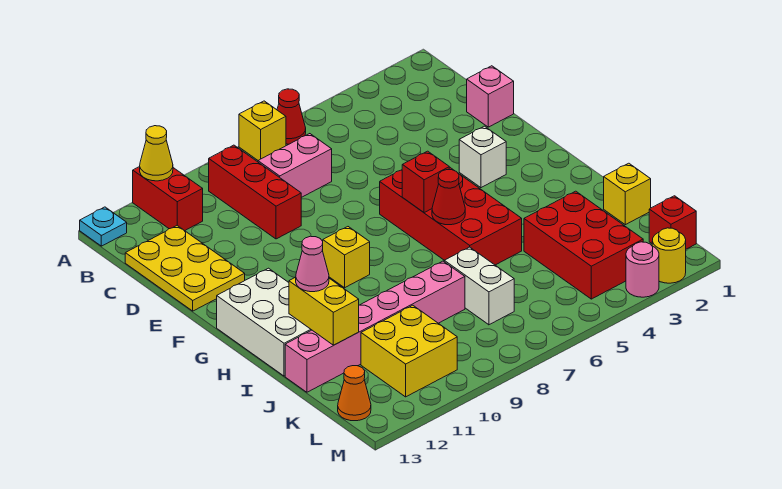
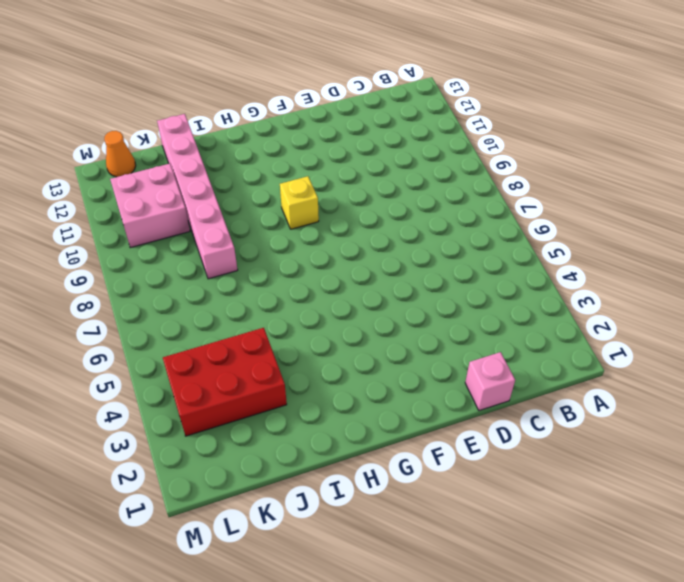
pink brick K10:L11 level 1 -> yellow brick K10:L11 level 1
none -> red cone A6 level 1
none -> yellow brick A7 level 1
none -> red brick A11:B11 level 1

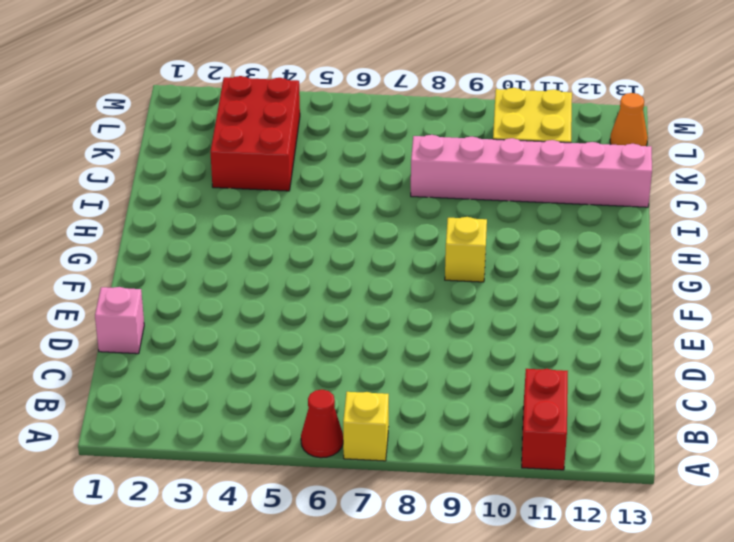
none -> cyan plate A13 level 1
none -> red brick B9:D9 level 1
none -> pink brick C7:C8 level 1

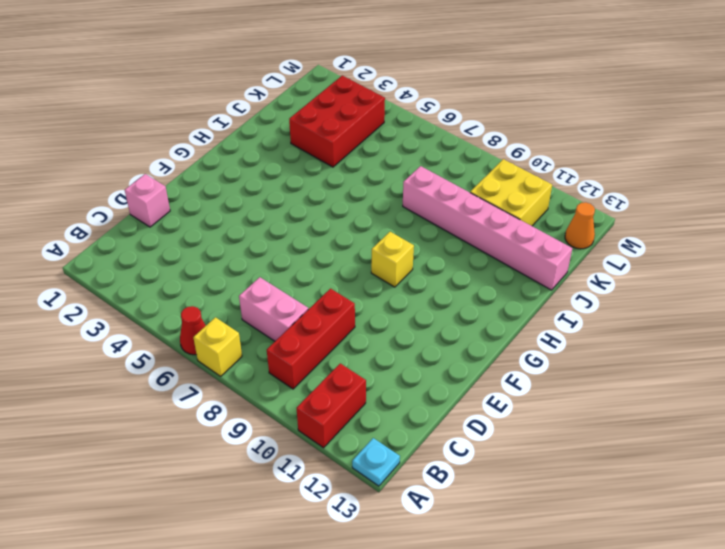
none -> yellow plate C12:E13 level 1
none -> white brick F3 level 1
none -> red brick F5:I6 level 1

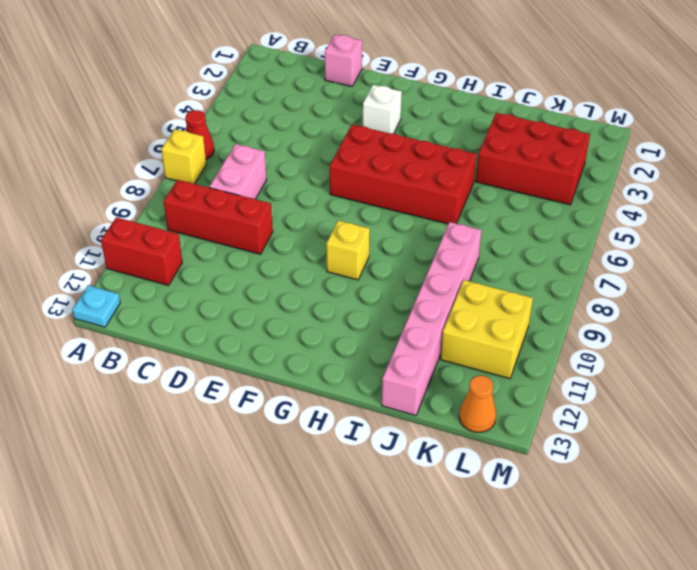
none -> yellow plate C12:E13 level 1
none -> white brick G12:I13 level 1
none -> yellow brick J1 level 1

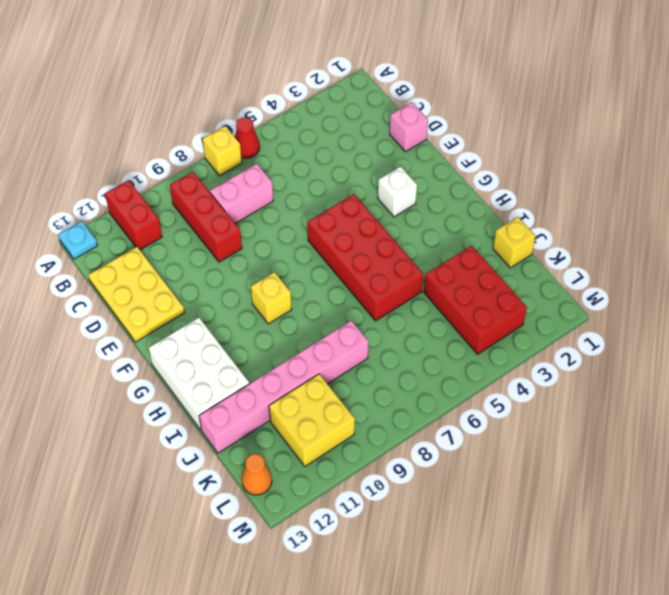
none -> white brick J7:K7 level 1
none -> red brick L1 level 1
none -> yellow round brick M2 level 1

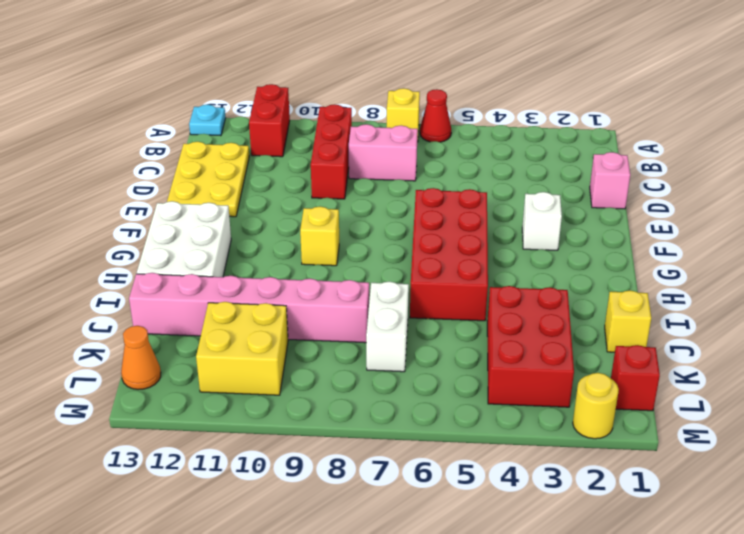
none -> pink round brick M3 level 1
none -> yellow cone A11 level 2
none -> red brick G6 level 2

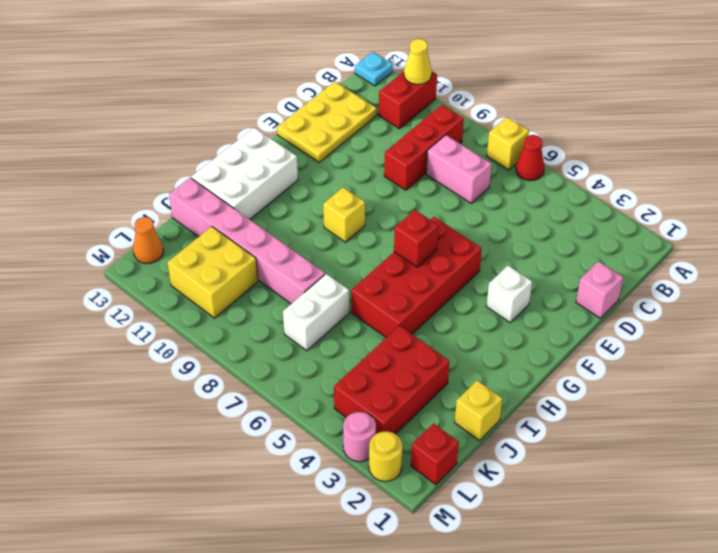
none -> red cone H6 level 2
none -> yellow brick I12:J12 level 2
none -> pink cone I12 level 3

